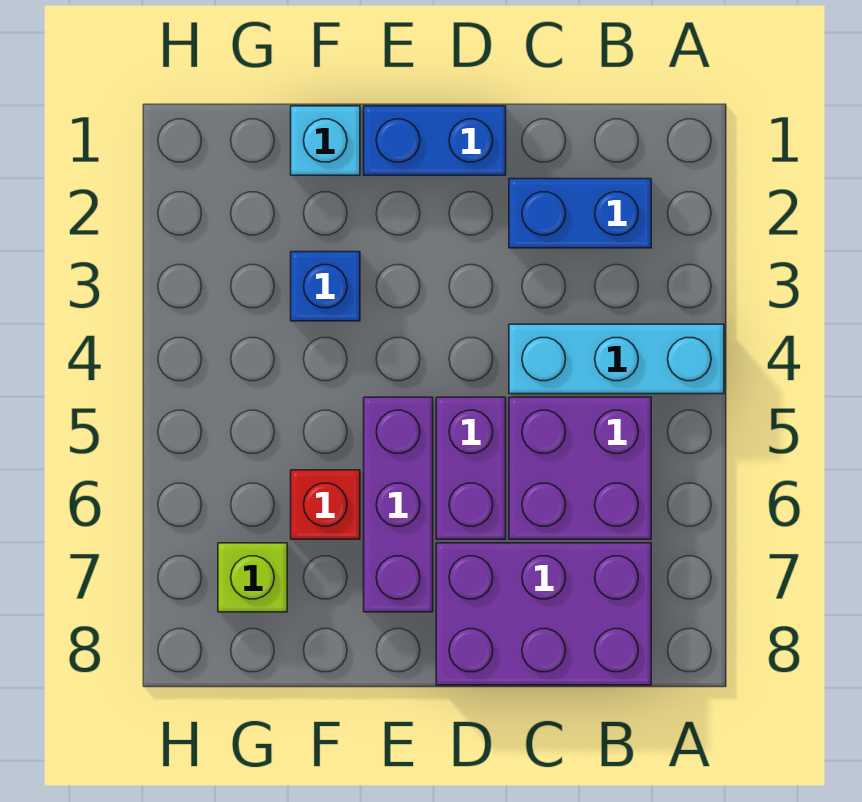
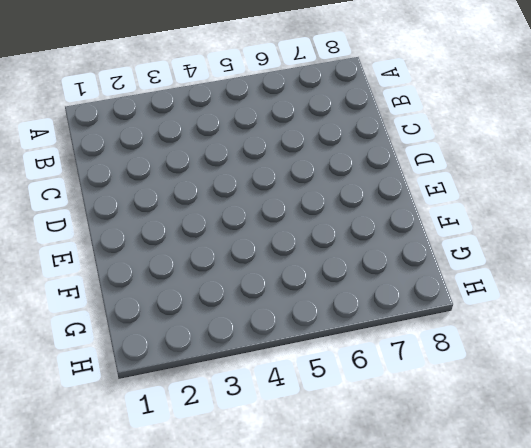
none -> cyan brick A4:C4 level 1
none -> blue brick B2:C2 level 1

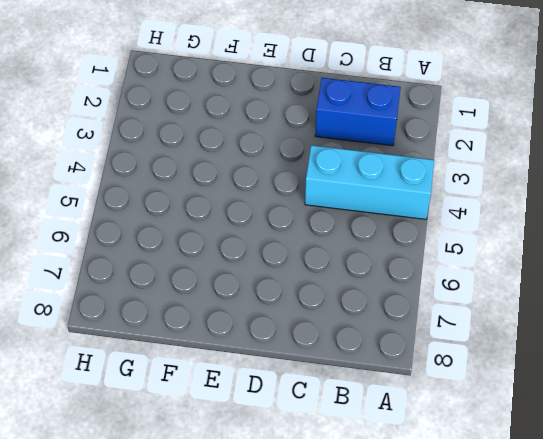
none -> purple brick B5:C6 level 1
none -> purple brick B7:D8 level 1

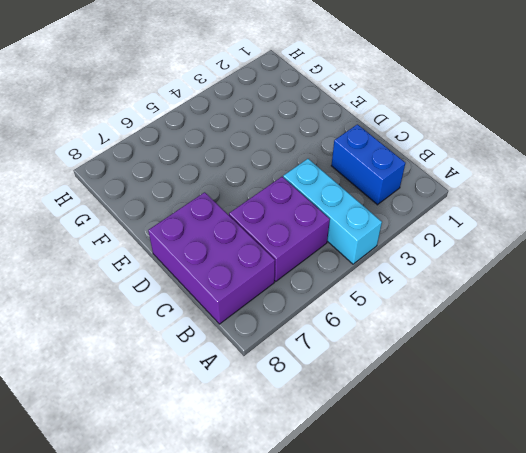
none -> blue brick D1:E1 level 1
none -> purple brick D5:D6 level 1

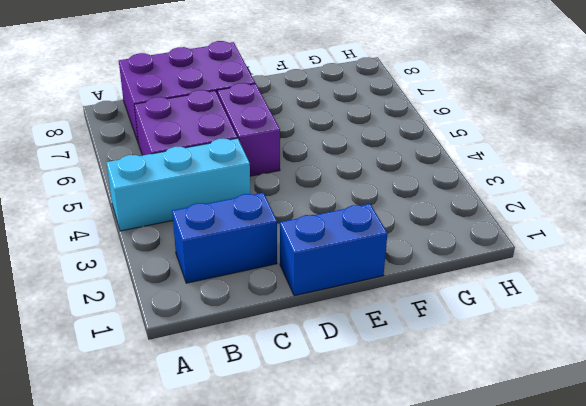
none -> purple brick E5:E7 level 1
none -> cyan brick F1 level 1

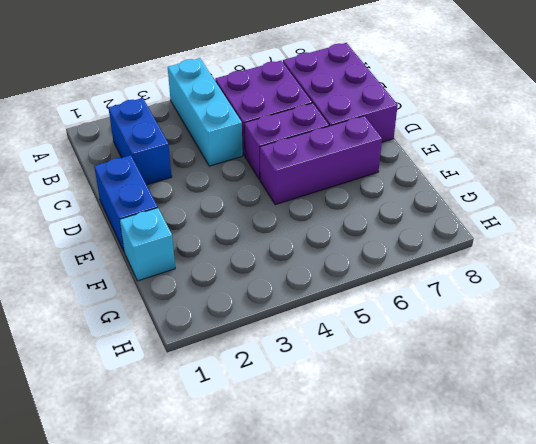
none -> blue brick F3 level 1
none -> red brick F6 level 1

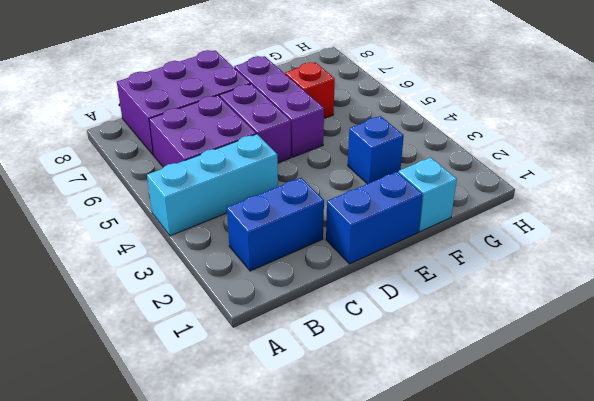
none -> lime brick G7 level 1

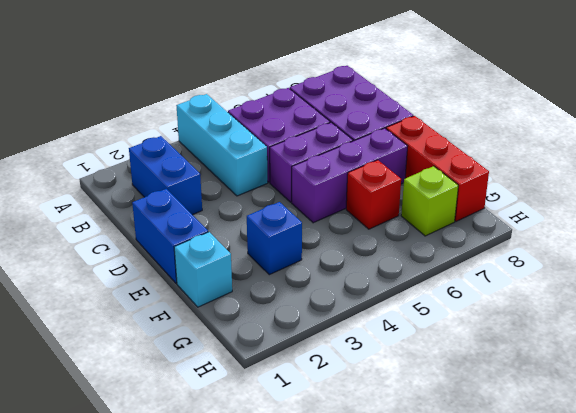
red brick E8:G8 level 1 -> none

